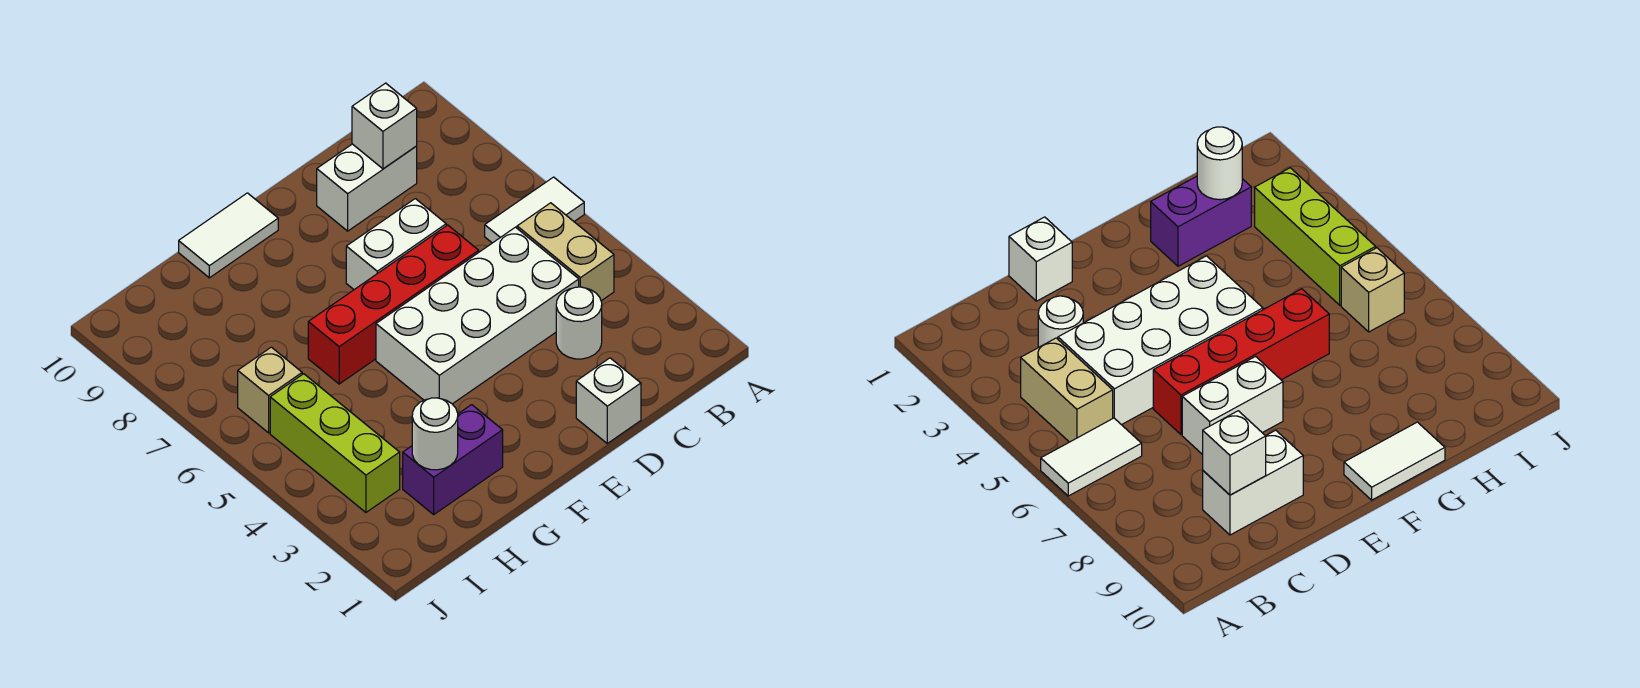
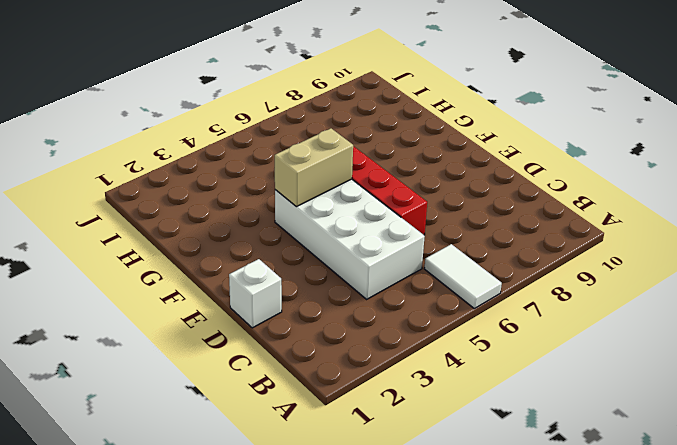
tan brick F4:F5 level 2 -> tan brick B4:B5 level 1
none -> white round brick C3 level 1
none -> white brick C9:D9 level 1
none -> white brick D7:E7 level 1

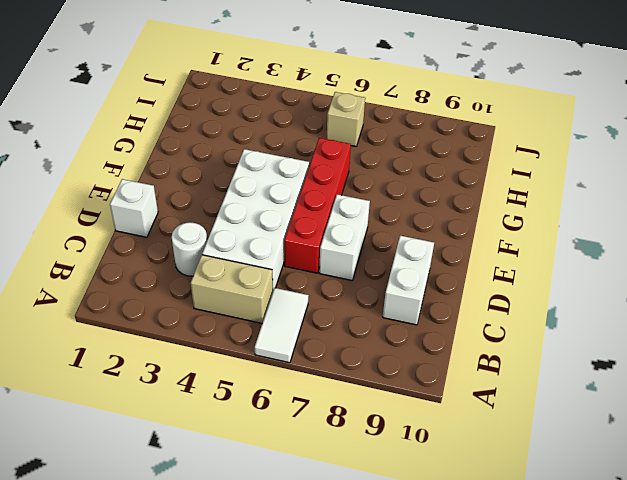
none -> white tile F10:G10 level 1
none -> purple brick G2:H2 level 1
none -> lime brick I3:I5 level 1

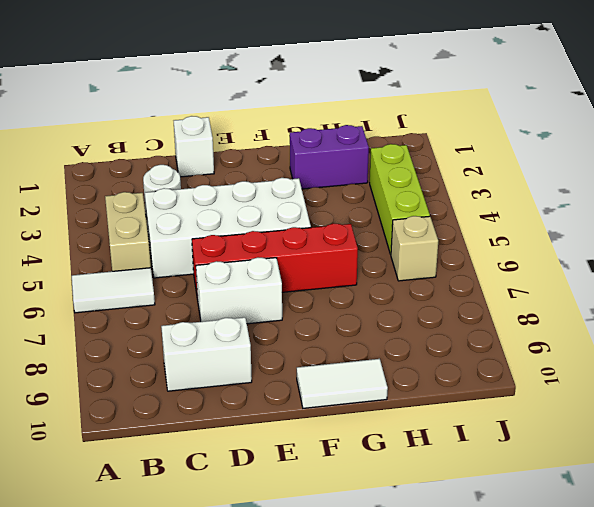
none -> white brick C9 level 2
none -> white round brick H2 level 2

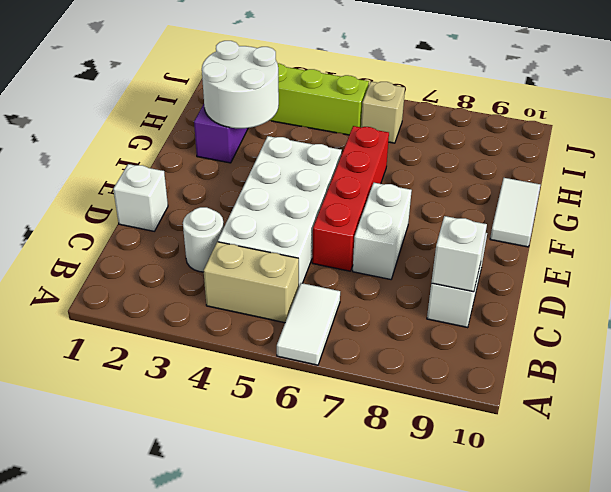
white round brick G2:H3 level 2 -> white round brick H2 level 2

